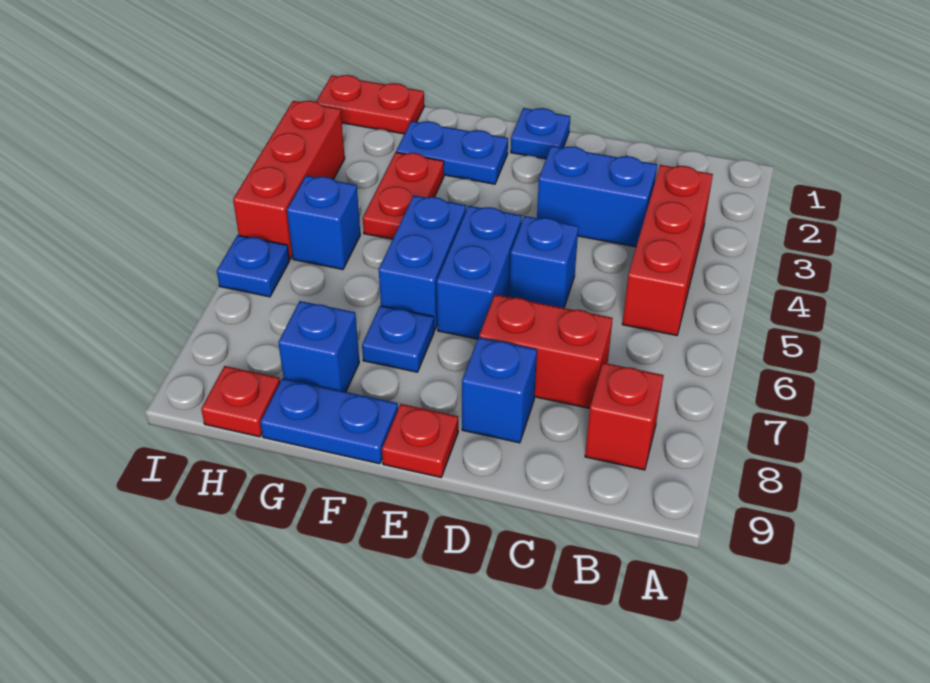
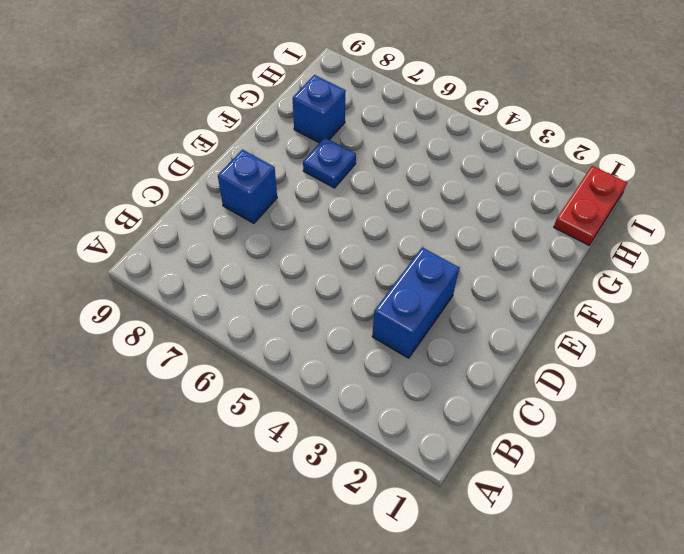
none -> red brick B3:B5 level 1
none -> red brick B8 level 1
none -> red brick C7:D7 level 1

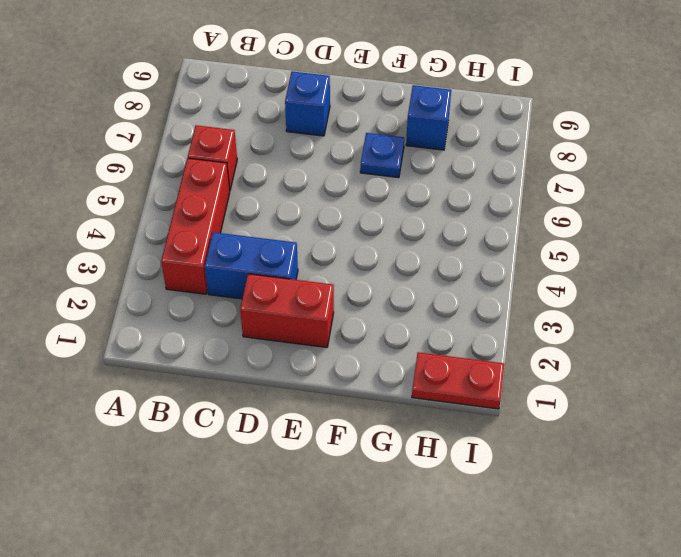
red brick B6 level 1 -> red brick B8 level 1
red brick D2:E2 level 1 -> red brick C7:D7 level 1
none -> blue brick D5 level 1
none -> blue plate E1 level 1
none -> blue brick E5:E6 level 1

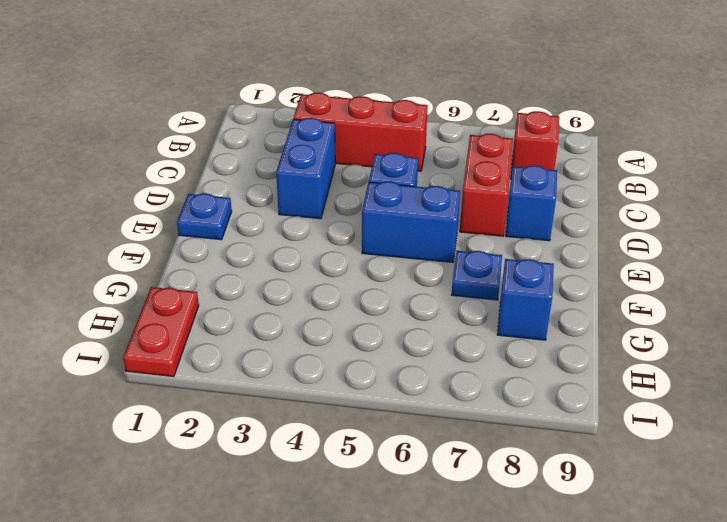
none -> red plate E9 level 1
none -> blue plate F2:G2 level 1
none -> blue brick F5:F6 level 1

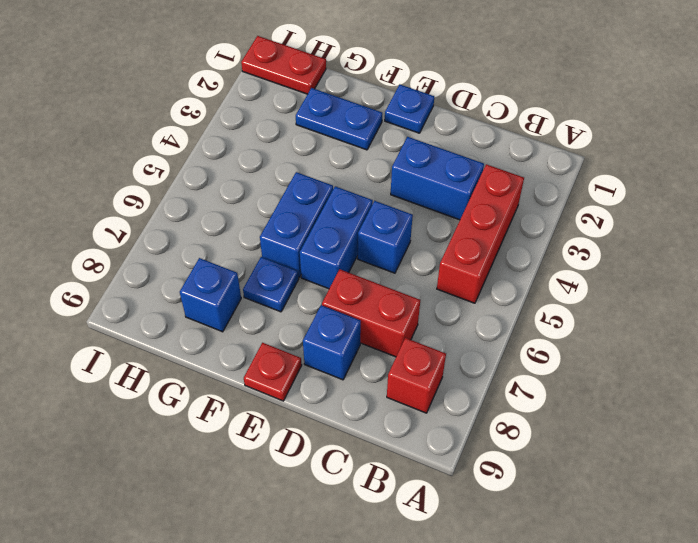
none -> blue plate F9:G9 level 1
none -> red plate G3:G4 level 1
none -> blue brick H5 level 1

